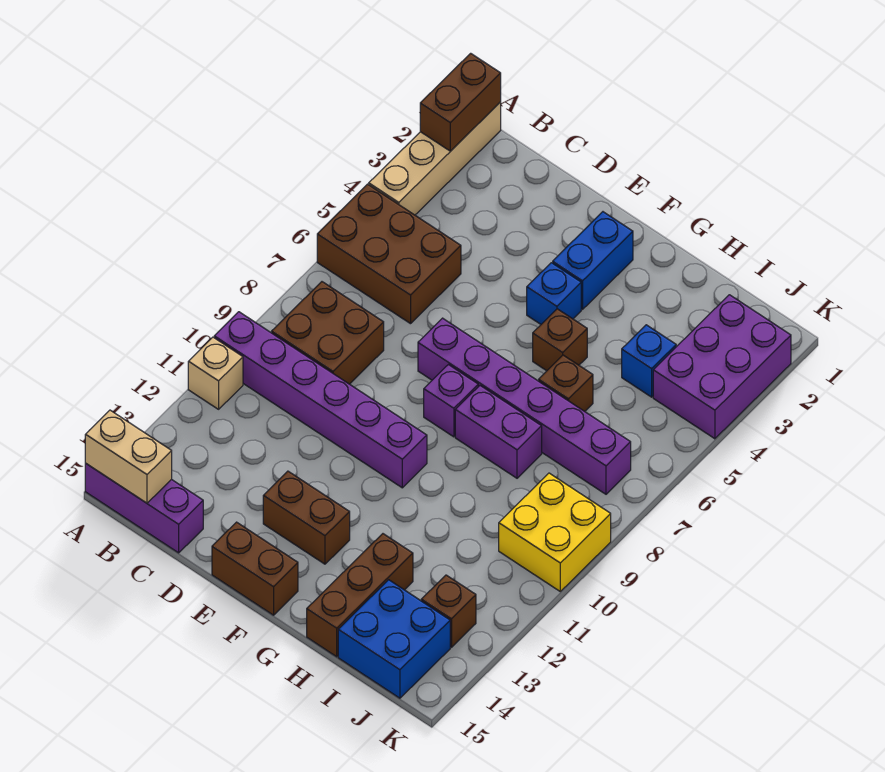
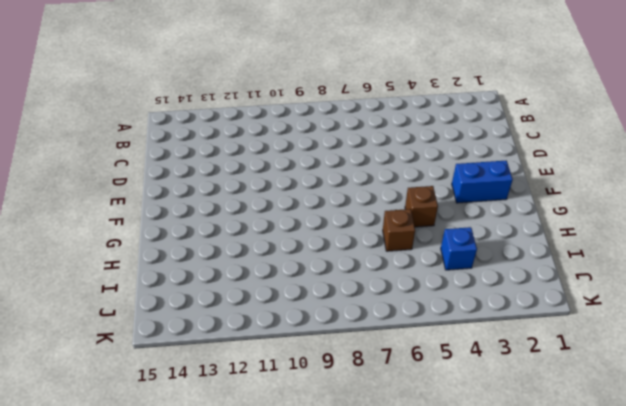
none -> tan brick A1:A4 level 1
none -> brown brick A5:C6 level 1
none -> purple brick A10:F10 level 1

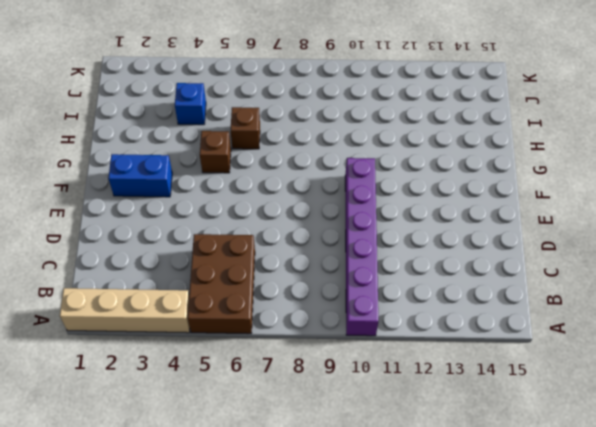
none -> tan brick A11 level 1
none -> purple brick A15:C15 level 1
none -> brown brick B8:C9 level 1

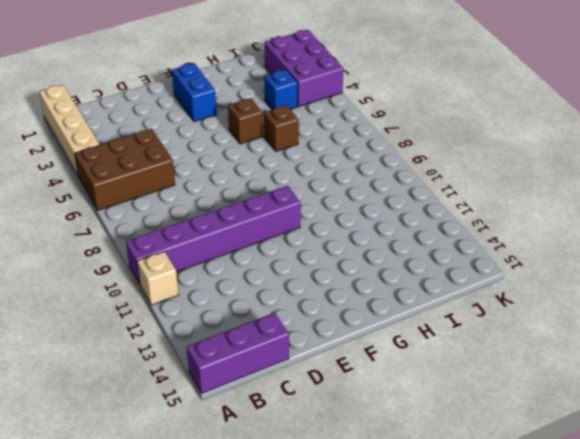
none -> brown brick B8:C9 level 1
none -> purple brick E7:J7 level 1
none -> brown brick E13:F13 level 1

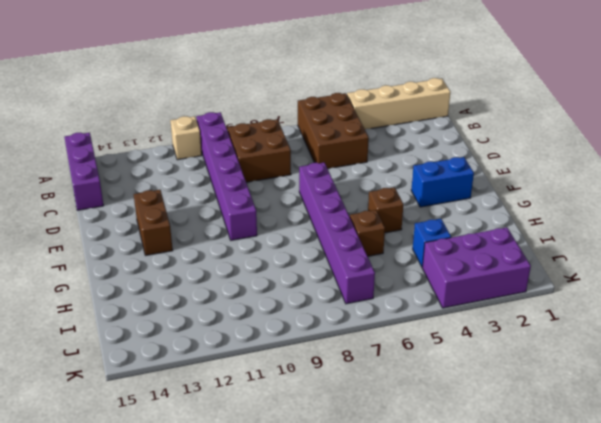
none -> brown brick E15:F15 level 1
none -> blue brick F4 level 1
none -> purple brick F8 level 1

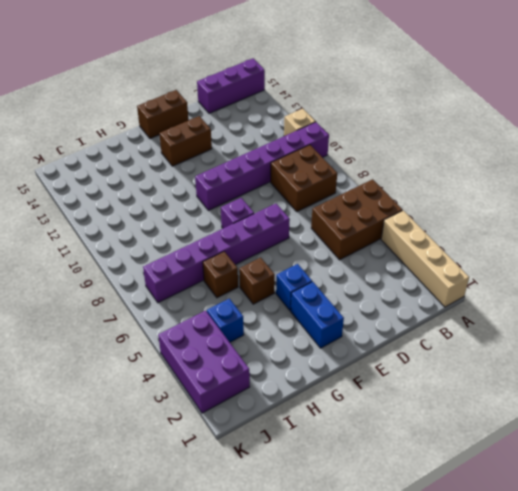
none -> purple brick G8:H8 level 1
none -> brown brick H13:H15 level 1
none -> blue brick I14:J15 level 1

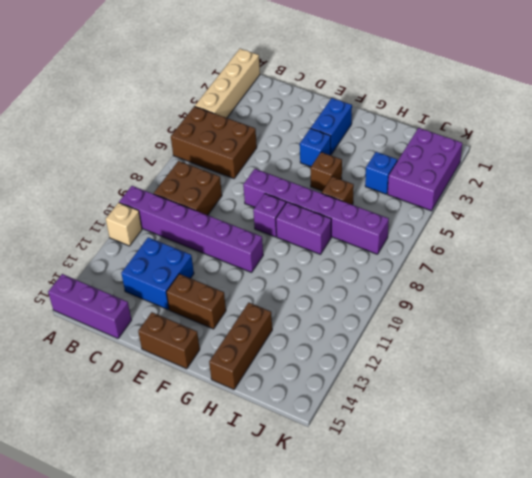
blue brick C12:D13 level 1 -> blue brick I14:J15 level 1
none -> yellow brick J9:K10 level 1
none -> brown brick J13 level 1
none -> brown brick A1:A2 level 2

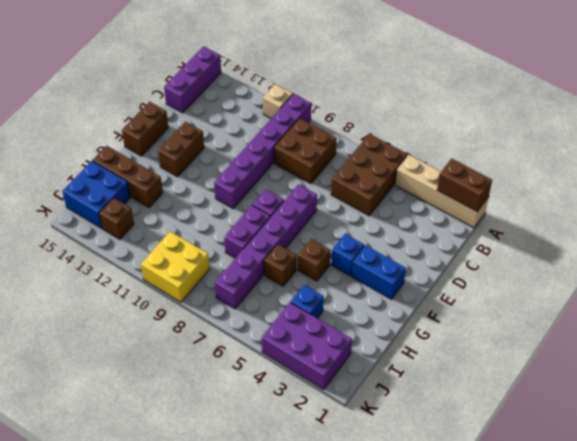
none -> tan brick A15:B15 level 2

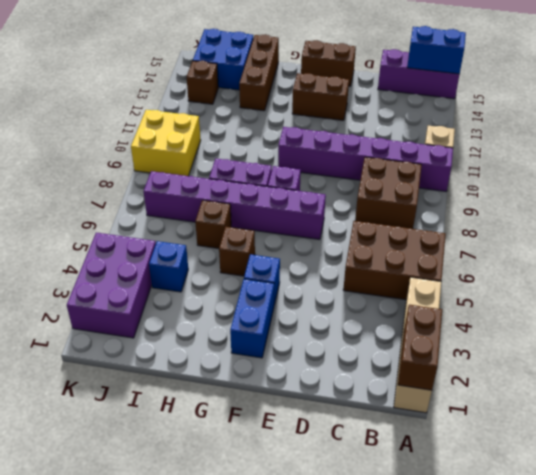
blue brick A15:B15 level 2 -> tan brick A15:B15 level 2

